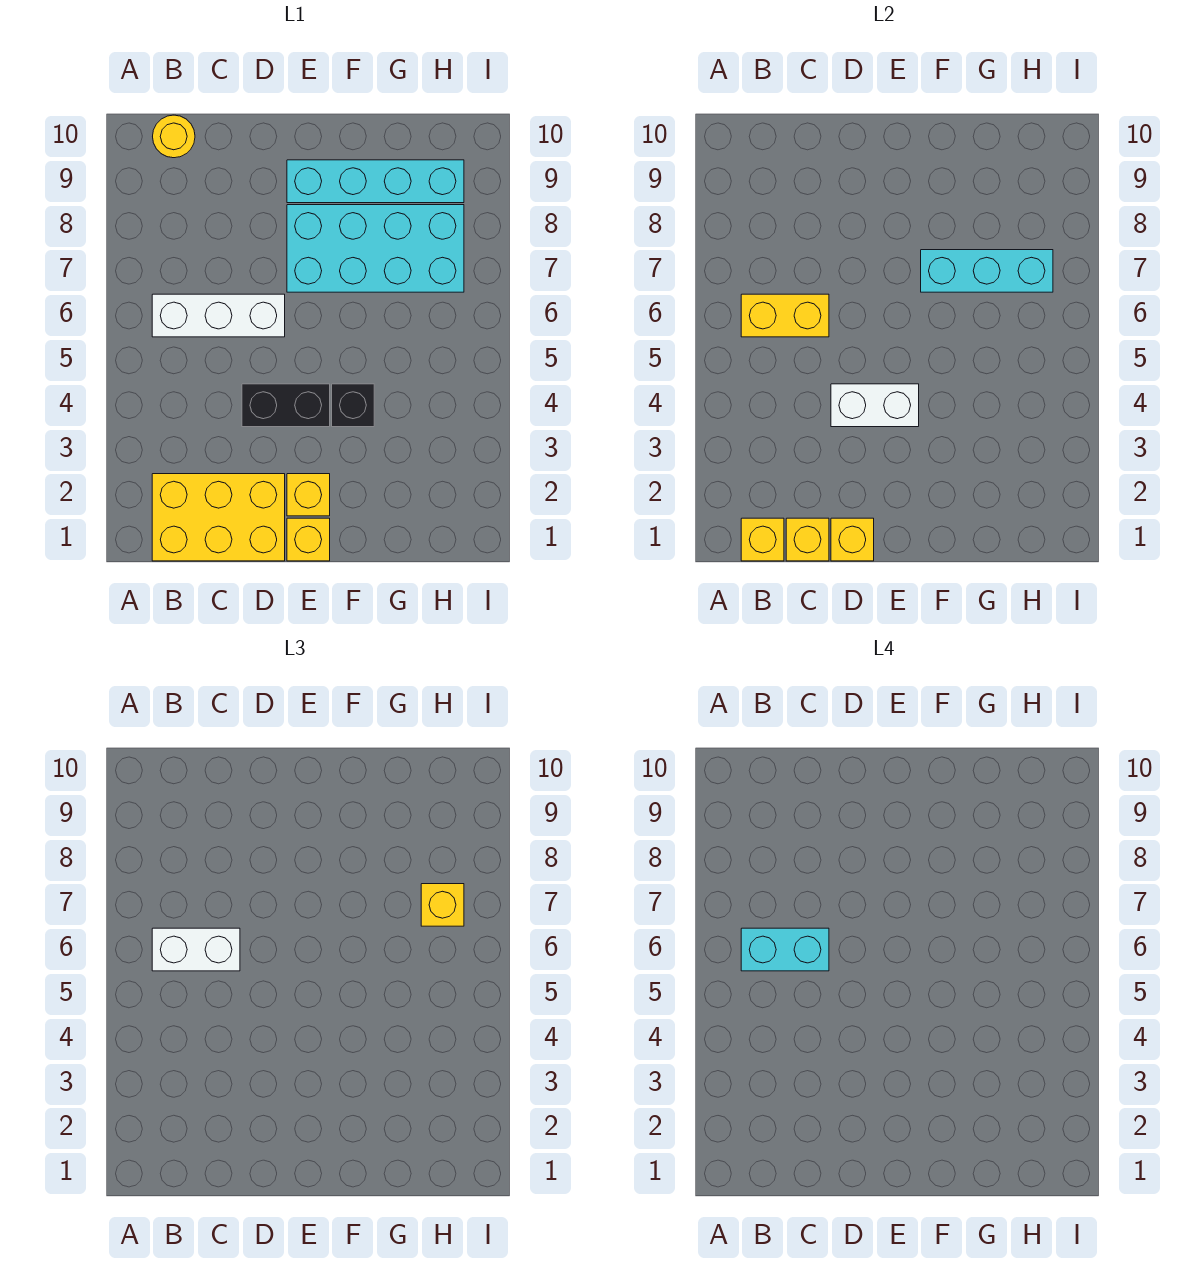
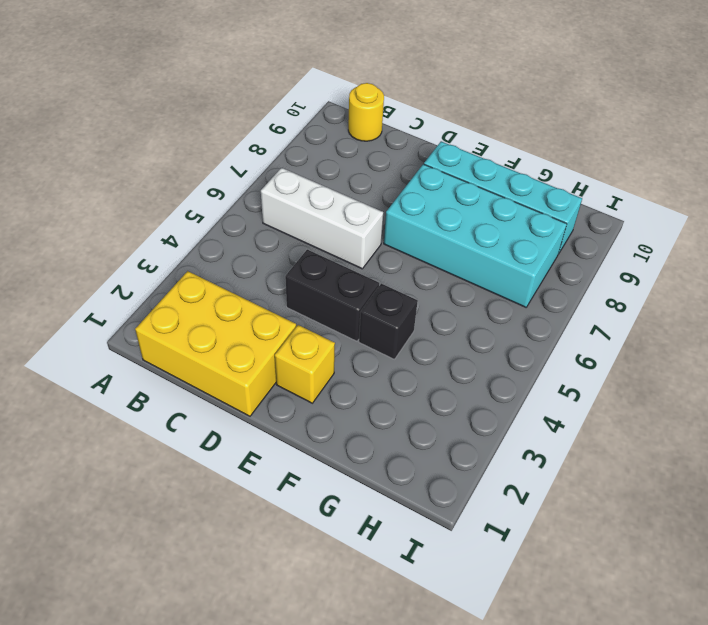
none -> yellow brick E1 level 1
none -> yellow brick B1 level 2
none -> yellow brick B6:C6 level 2

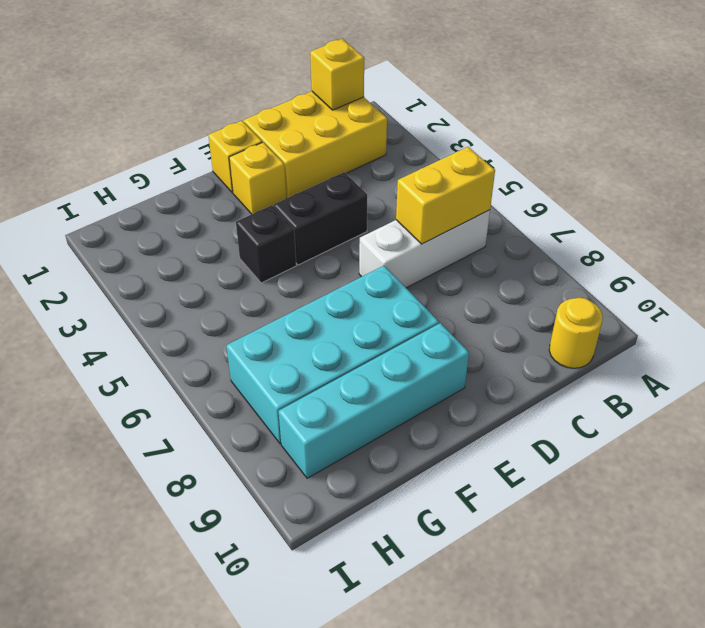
none -> yellow brick C1 level 2
none -> yellow brick D1 level 2
none -> white brick D4:E4 level 2

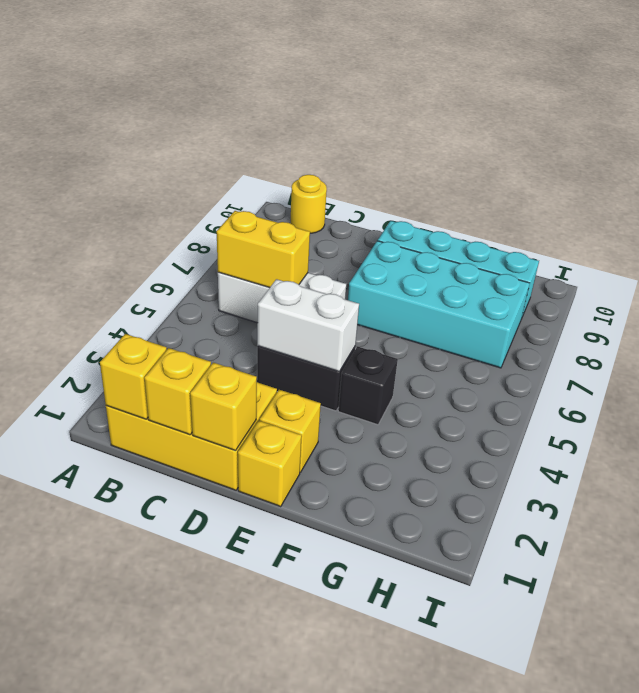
none -> cyan brick F7:H7 level 2
none -> white brick B6:C6 level 3
none -> yellow brick H7 level 3

